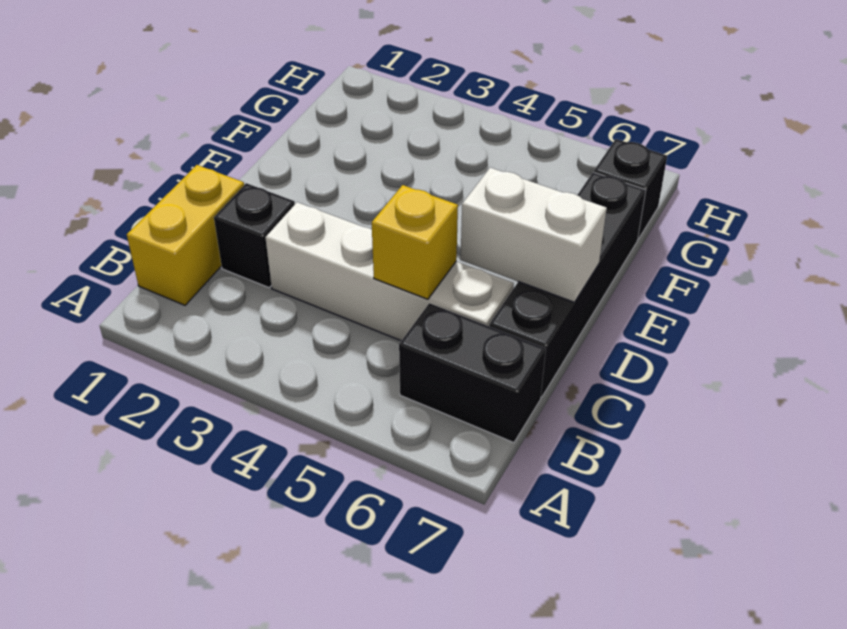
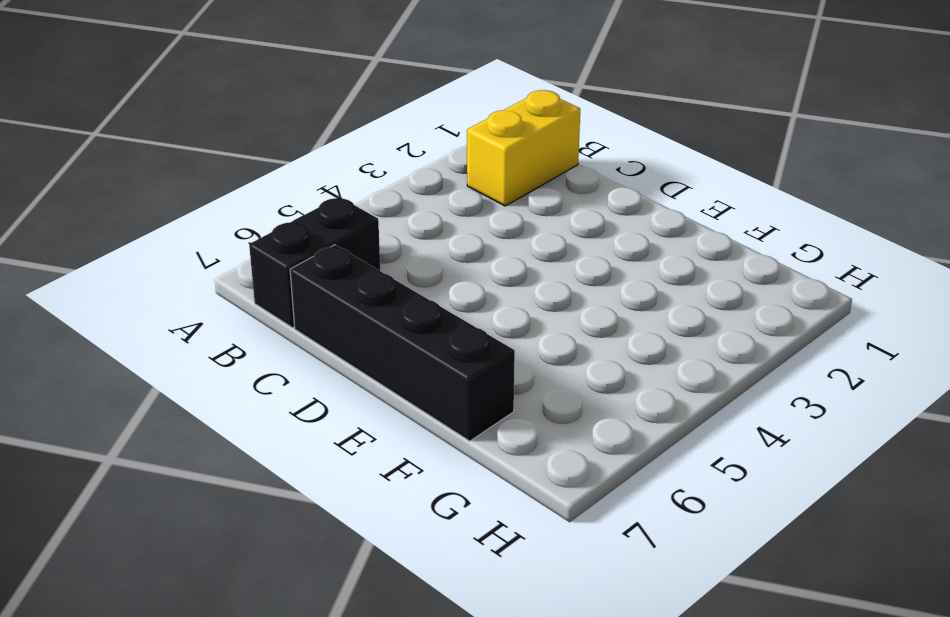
yellow brick B1:B2 level 1 -> yellow brick B1:C1 level 1
none -> black brick C2 level 1
none -> white brick C3:C6 level 1

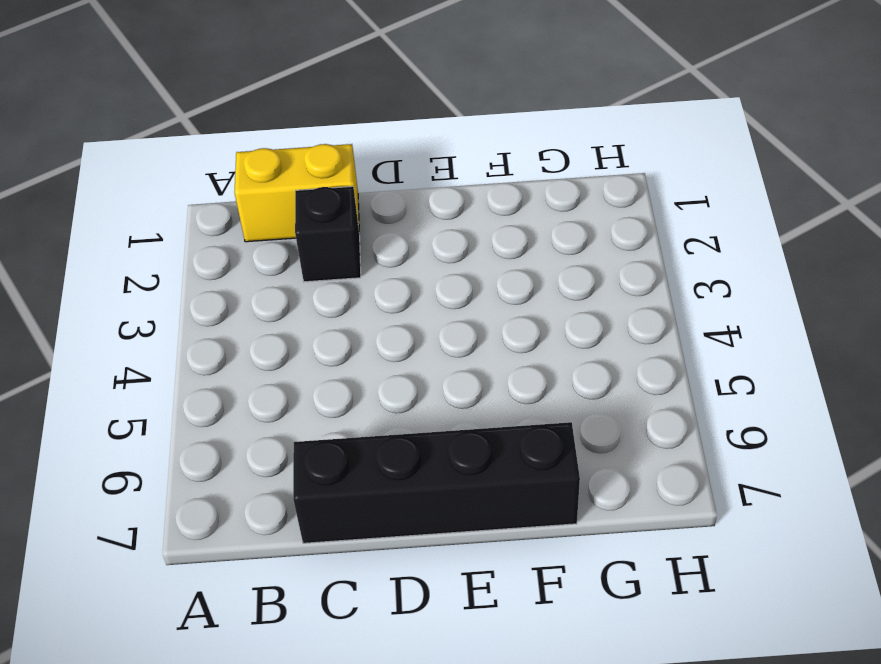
none -> black brick B6:B7 level 1
none -> white brick C3:C6 level 1

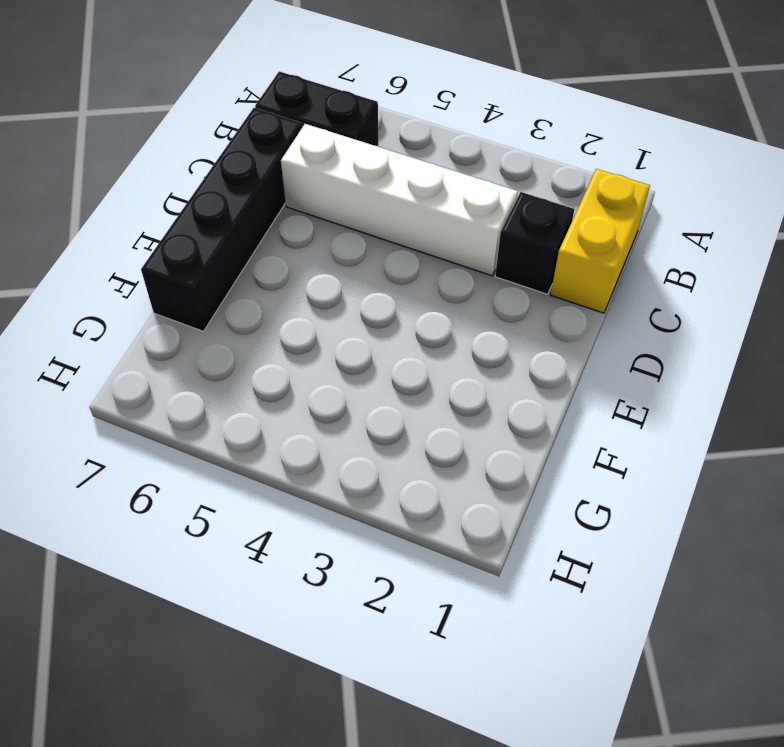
none -> black brick G7 level 1
none -> yellow brick C5 level 2

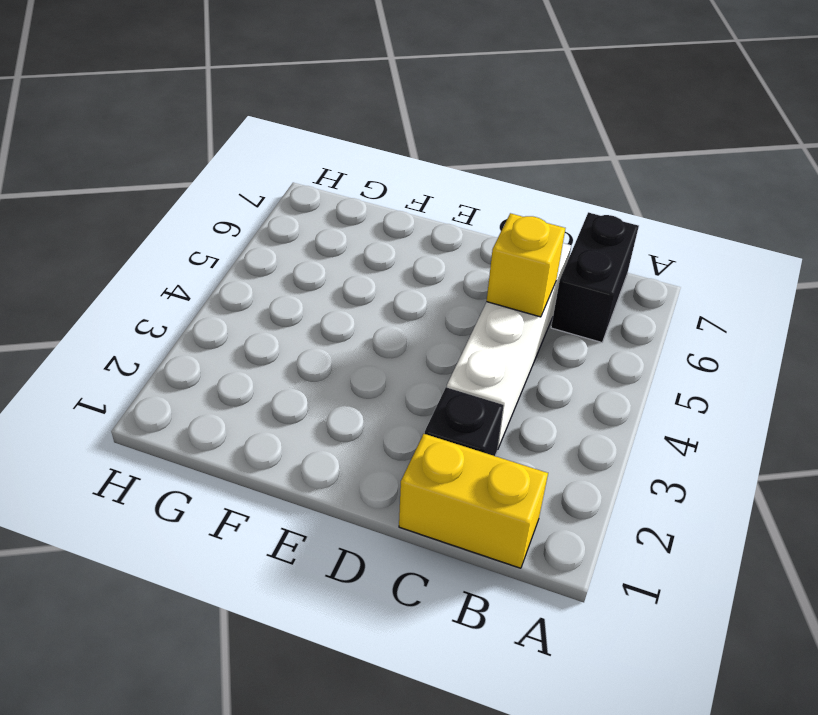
none -> black brick C7:F7 level 1
none -> black brick G7 level 1

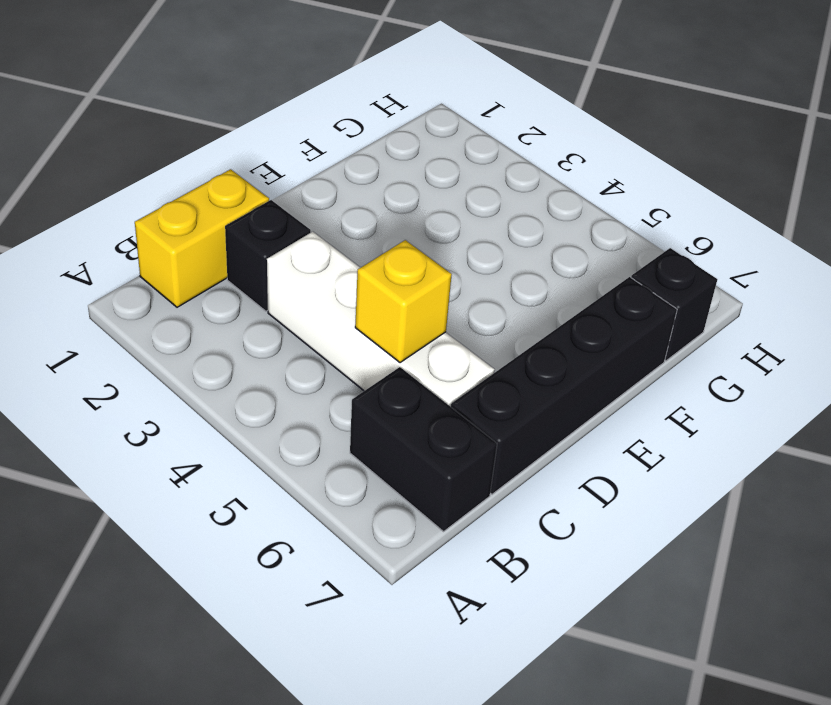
none -> white brick D6:D7 level 2

